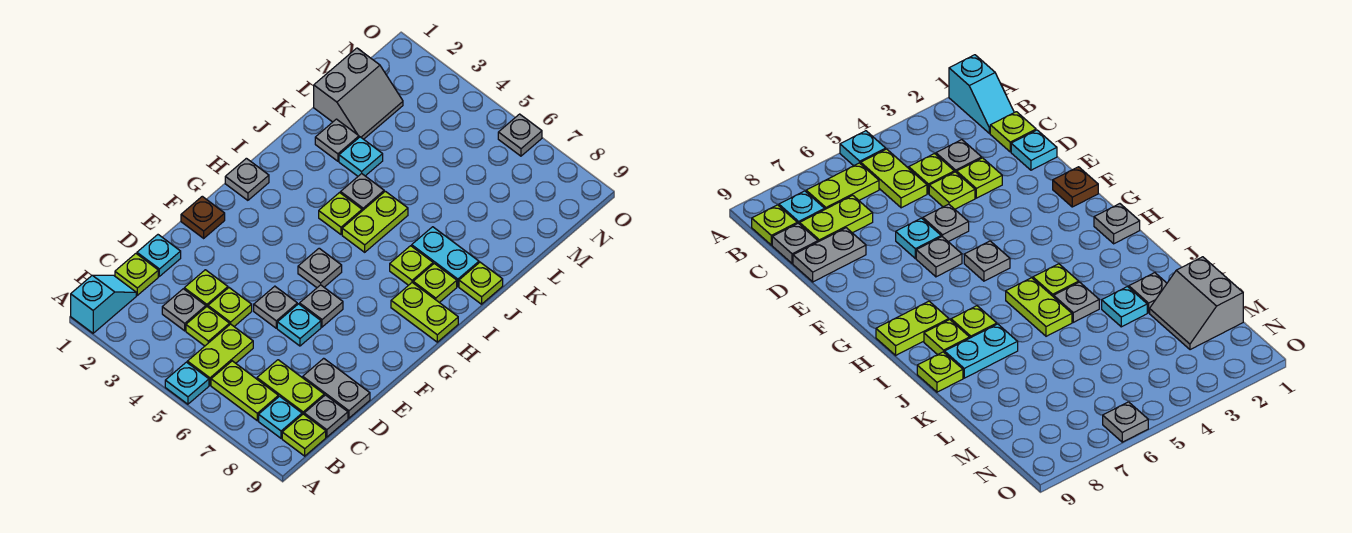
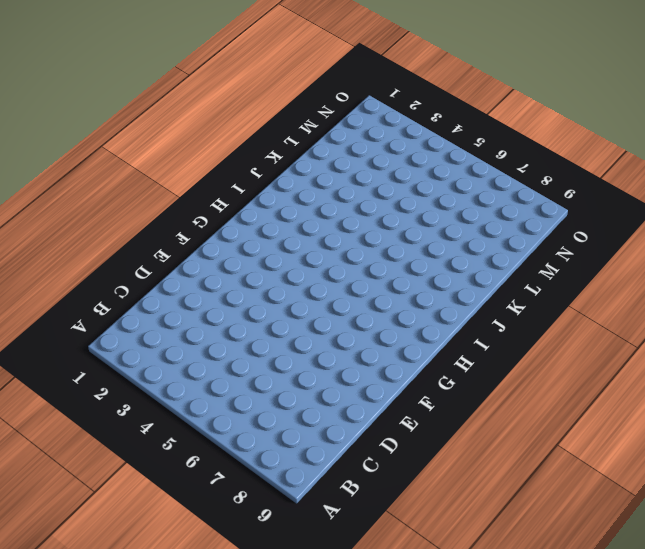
none -> cyan slope A1:B1 level 1 top A
none -> cyan plate A5 level 1
none -> lime plate B5:C5 level 1
none -> lime plate B6:B7 level 1

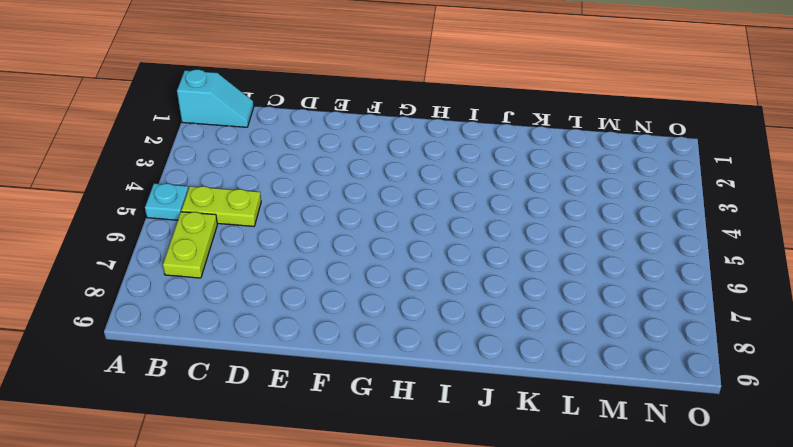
none -> cyan plate B8 level 1
none -> lime plate B9 level 1
none -> lime plate C1 level 1
none -> grey plate C3 level 1

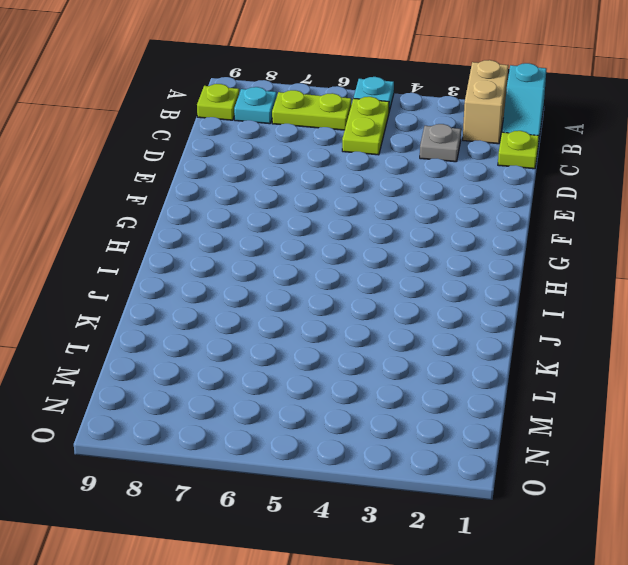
tan brick A2:B2 level 1 -> none
none -> lime plate C4 level 1
none -> lime plate C7:C8 level 1
none -> grey plate C9 level 1
none -> cyan plate D1 level 1

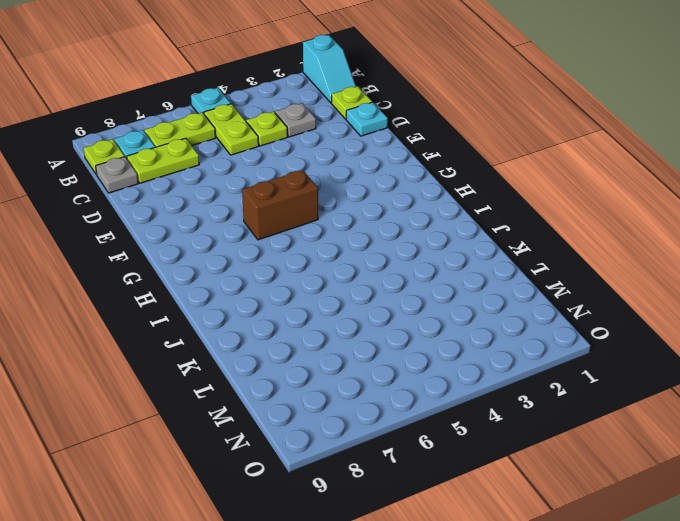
brown brick G5:G6 level 1 -> grey plate G5 level 1
none -> lime plate D3 level 1
none -> lime plate D4 level 1
none -> grey plate D8:D9 level 1
none -> grey plate E5 level 1

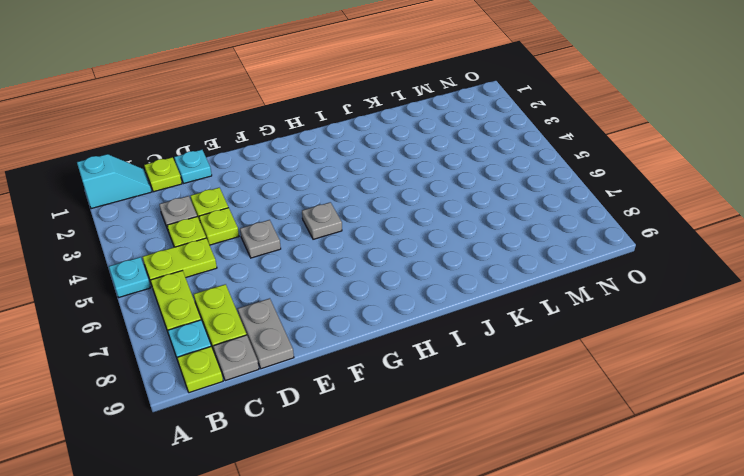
none -> cyan plate E6 level 1
none -> brown plate F1 level 1
none -> grey plate F6 level 1
none -> grey plate H1 level 1

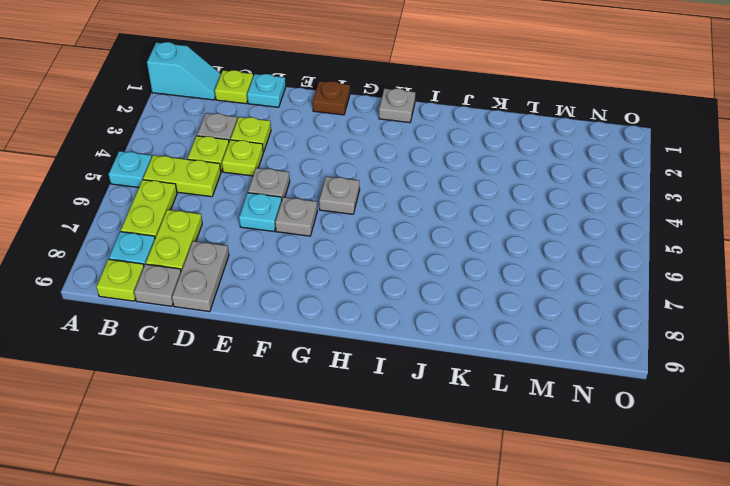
none -> lime plate H8:H9 level 1
none -> lime plate I4 level 1
none -> lime plate I5:J5 level 1
none -> lime plate I7 level 1

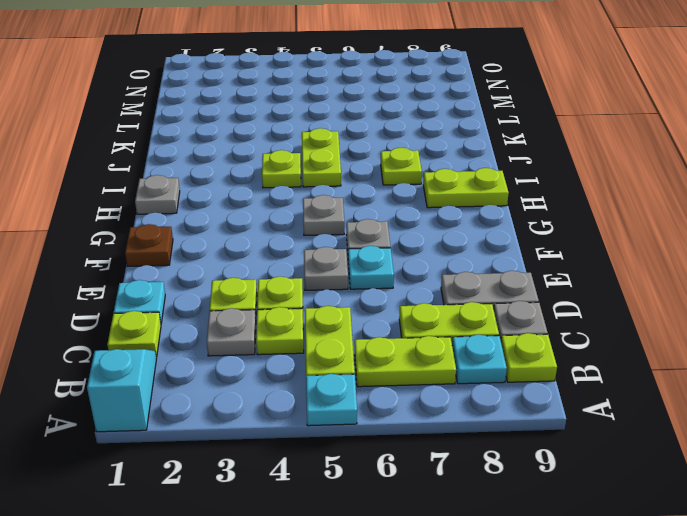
none -> lime plate I8 level 1
none -> grey plate J4 level 1
none -> cyan plate J7:J8 level 1
none -> lime plate J9 level 1

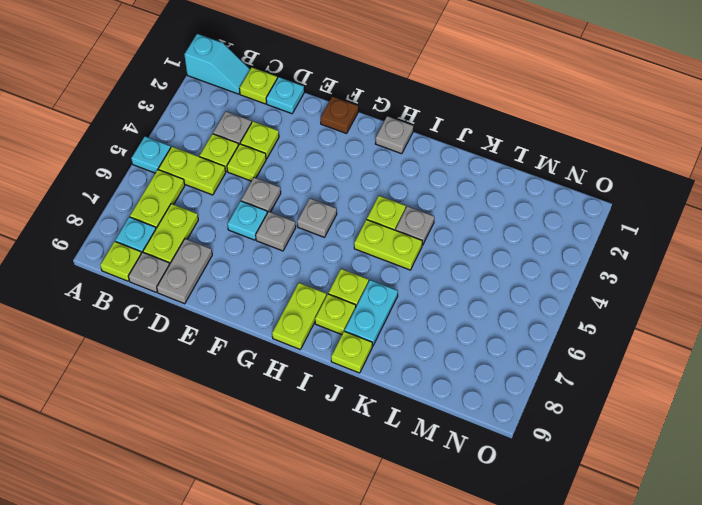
none -> grey plate K2 level 1
none -> cyan plate K3 level 1
none -> grey slope L1:M2 level 1 top 1
none -> grey plate O6 level 1

